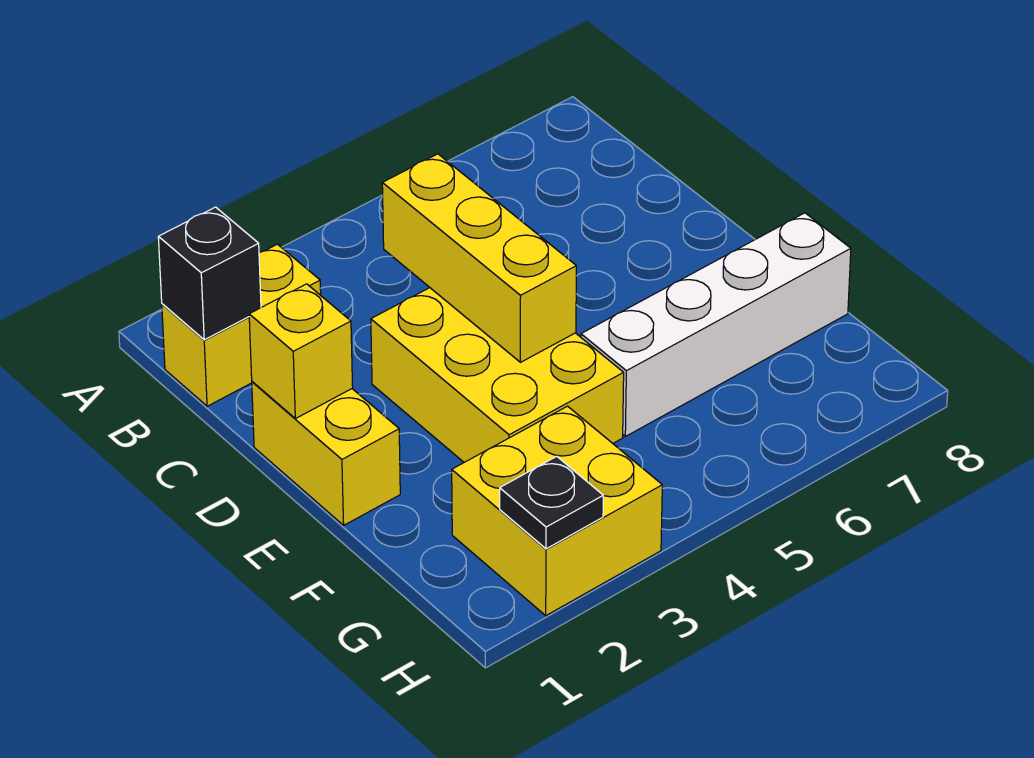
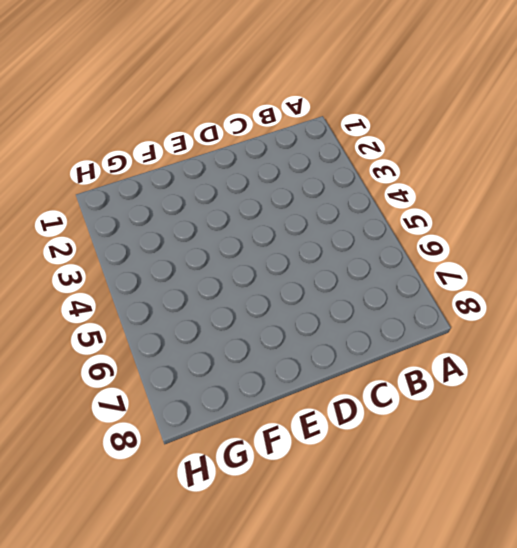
none -> yellow brick B1:B2 level 1
none -> yellow brick D1:E1 level 1

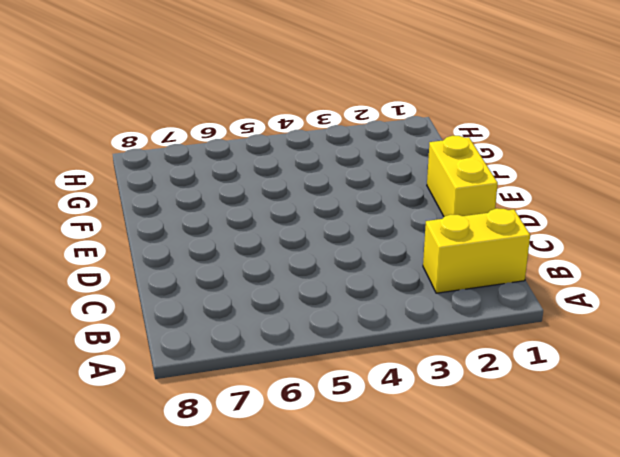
none -> yellow brick D3:F4 level 1
none -> white brick F5:F8 level 1

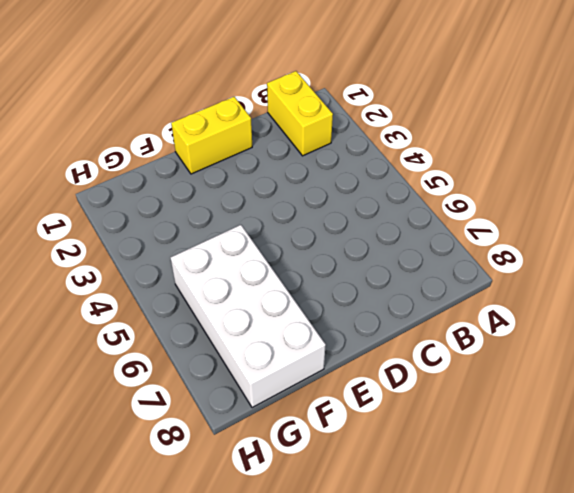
white brick F5:G8 level 1 -> white brick F5:F8 level 1
none -> yellow brick D3:F4 level 1
none -> yellow brick G2:H3 level 1

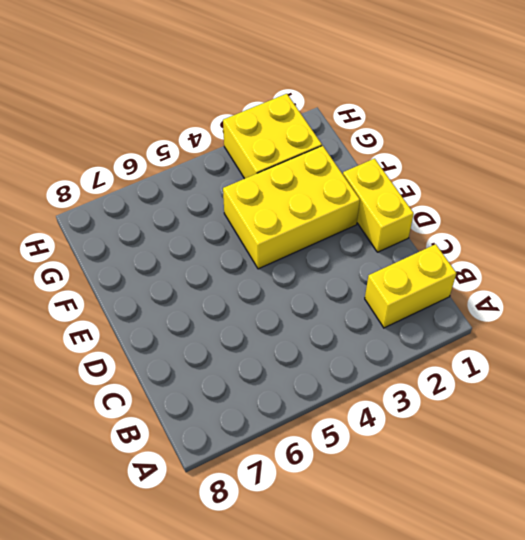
yellow brick E2:F4 level 1 -> yellow brick D3:F4 level 1
none -> white brick F5:F8 level 1
none -> black brick B1 level 2

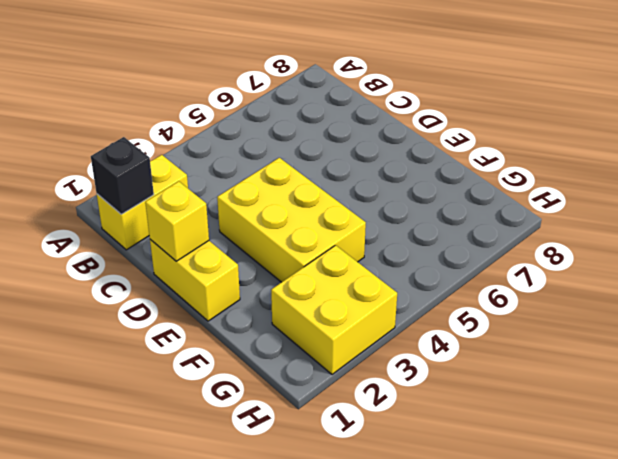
none -> white brick F5:F8 level 1
none -> yellow brick C4:E4 level 2

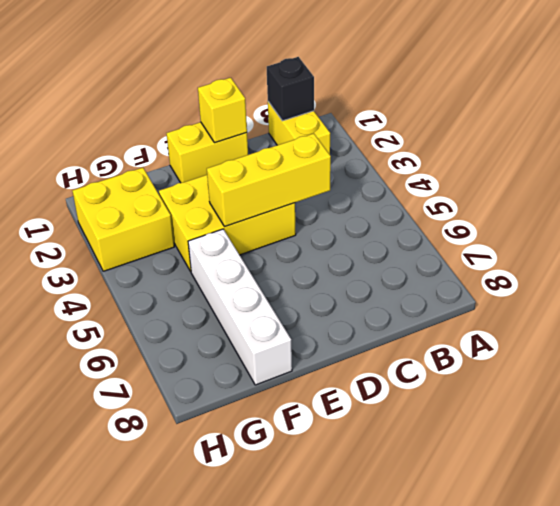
none -> black plate H2 level 2

